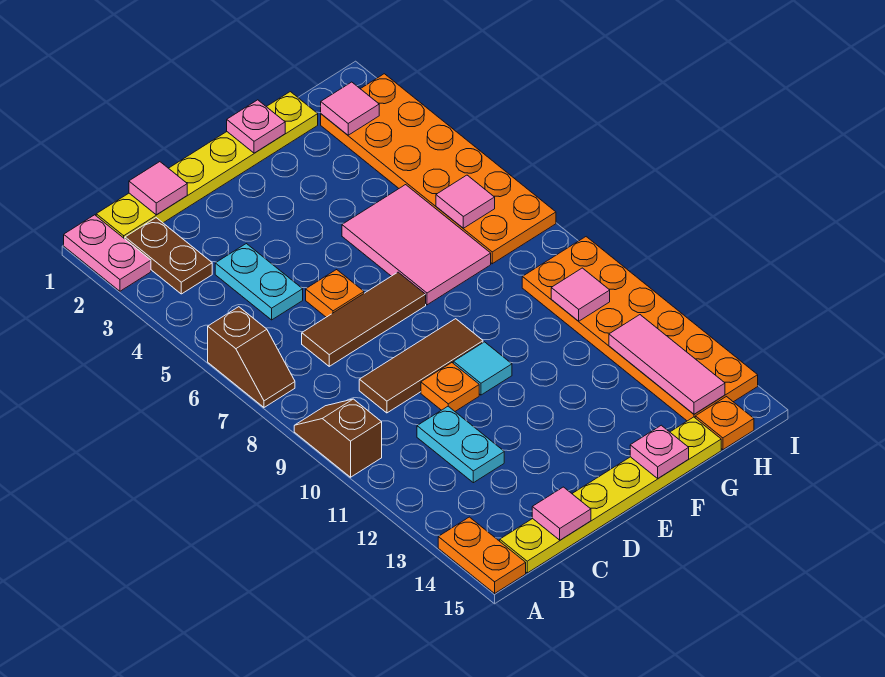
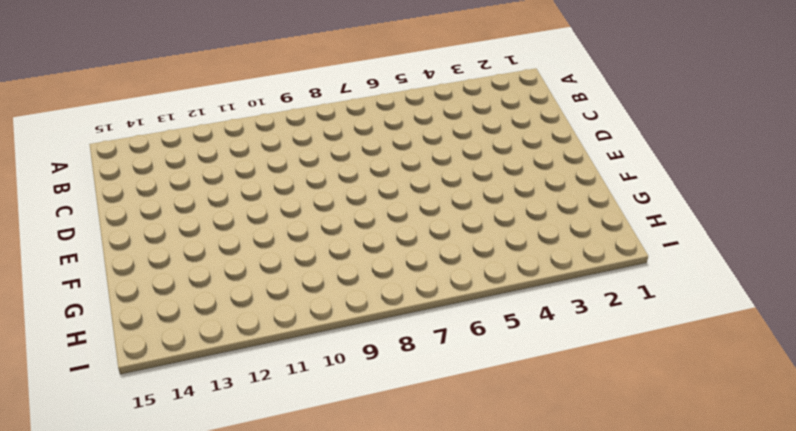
none -> pink plate A1:A2 level 1
none -> brown slope A6:A7 level 1 top 6
none -> brown slope A9:A10 level 1 top 10

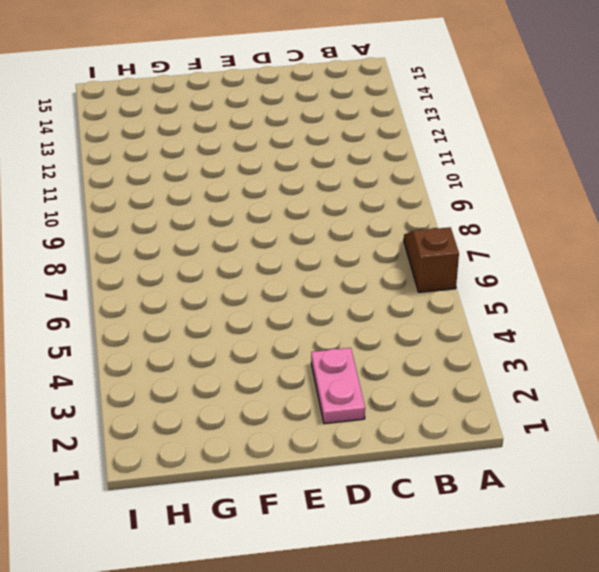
pink plate D2:D3 level 1 -> pink plate A1:A2 level 1
none -> brown slope A9:A10 level 1 top 10
none -> orange plate A14:A15 level 1
none -> yellow plate B1:G1 level 1

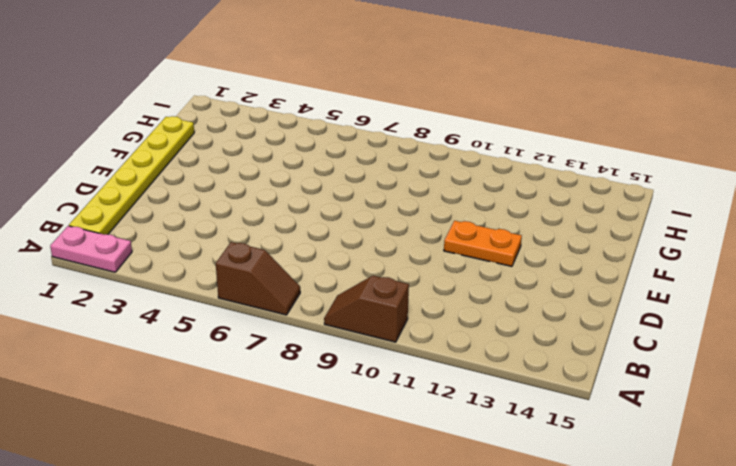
orange plate E11:E12 level 1 -> orange plate A14:A15 level 1
none -> brown plate B2:B3 level 1
none -> yellow plate B15:G15 level 1
none -> cyan plate C4:C5 level 1

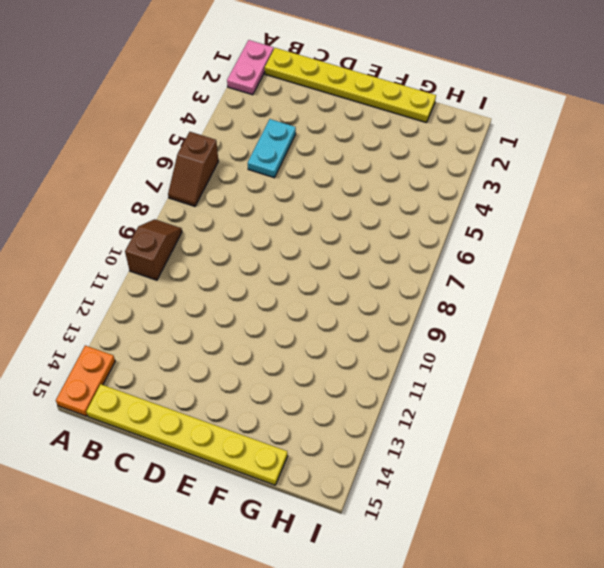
none -> brown plate B2:B3 level 1
none -> brown tile C7:E7 level 1
none -> brown tile C9:E9 level 1

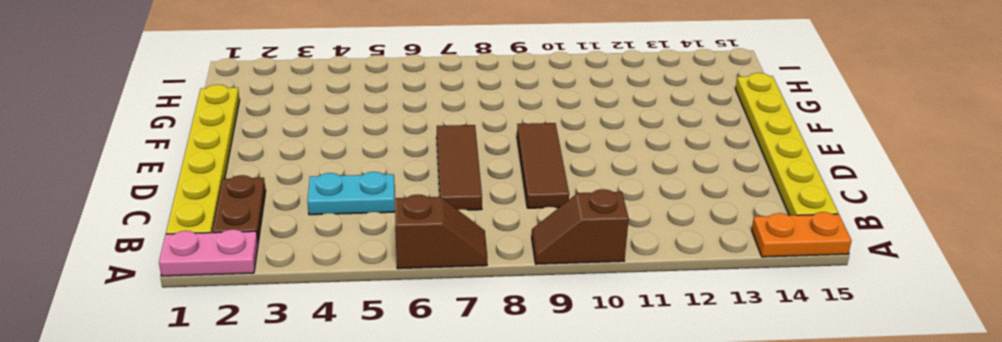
brown plate B2:C2 level 1 -> brown plate B2:B3 level 1
none -> cyan plate C11:C12 level 1
none -> orange plate D6 level 1
none -> orange plate D10 level 1

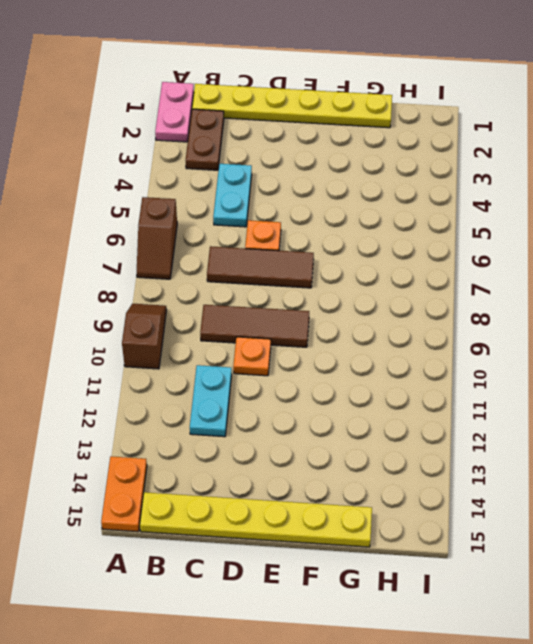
none -> cyan tile E10 level 1
none -> pink tile F5:G7 level 1
none -> orange plate H2:I7 level 1

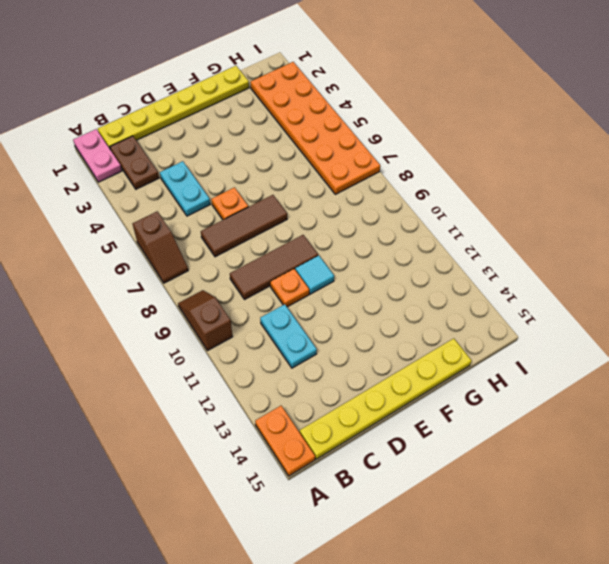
none -> pink tile F5:G7 level 1
none -> orange plate H9:I14 level 1
none -> orange plate H15 level 1

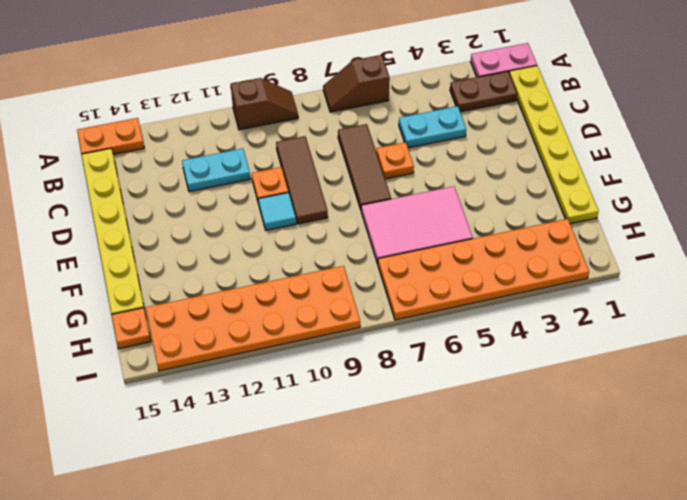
none -> pink tile C1 level 2
none -> pink tile C15 level 2
none -> pink plate F1 level 2

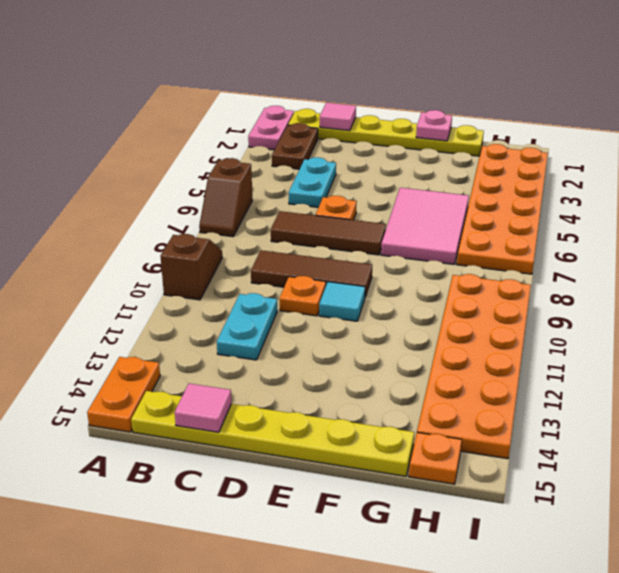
none -> pink plate F15 level 2
none -> pink tile H2 level 2
none -> pink tile H6 level 2

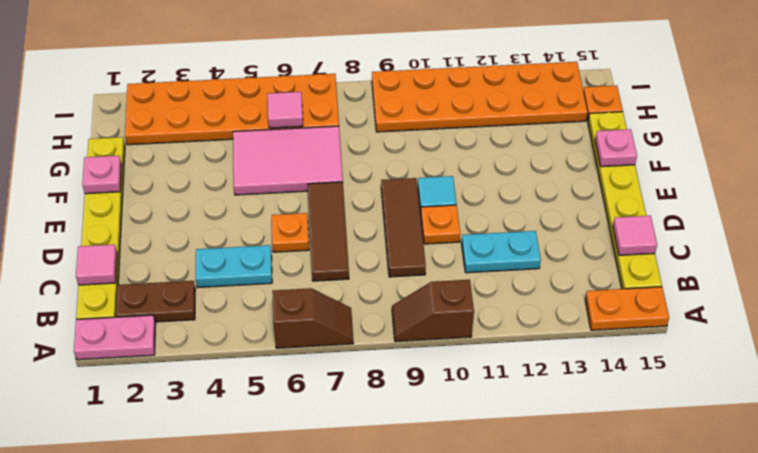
none -> pink tile H2 level 2
none -> pink tile H10 level 2
none -> pink tile H12:H14 level 2

